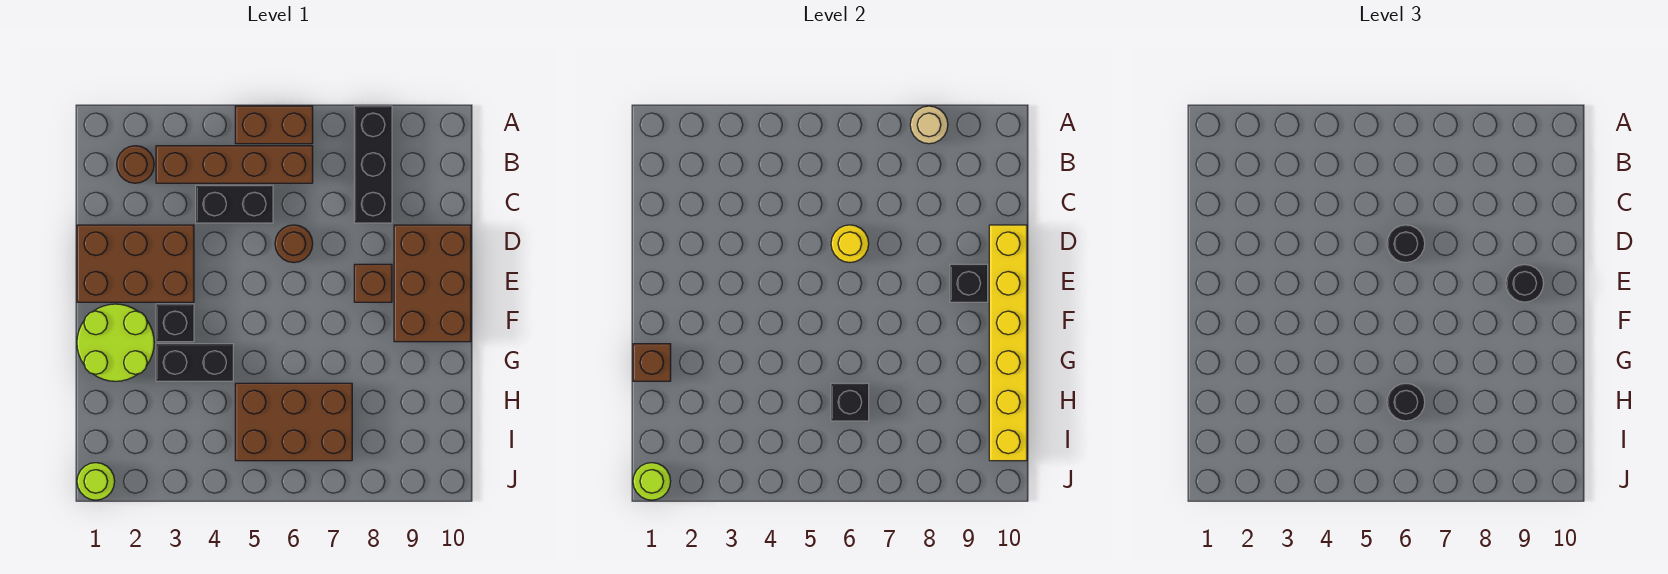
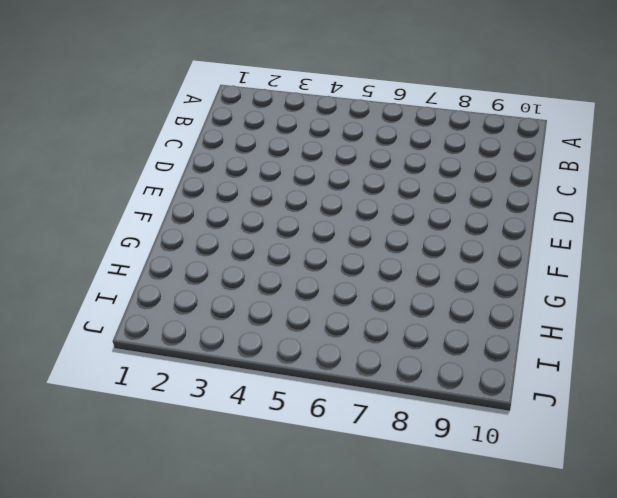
none -> brown brick A5:A6 level 1
none -> black brick A8:C8 level 1
none -> brown round brick B2 level 1

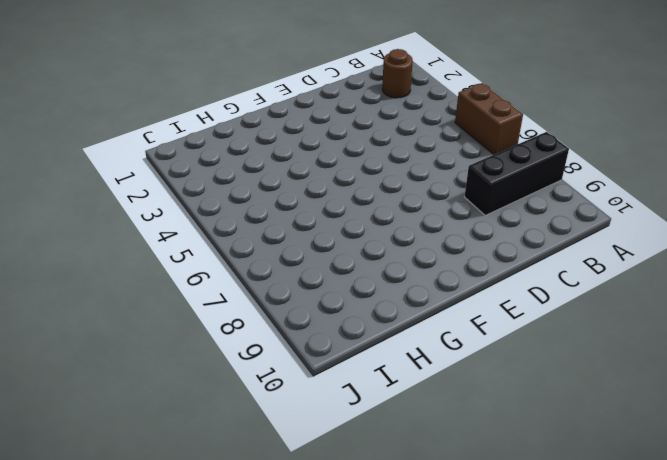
none -> brown brick B3:B6 level 1
none -> black brick C4:C5 level 1
none -> brown brick D1:E3 level 1

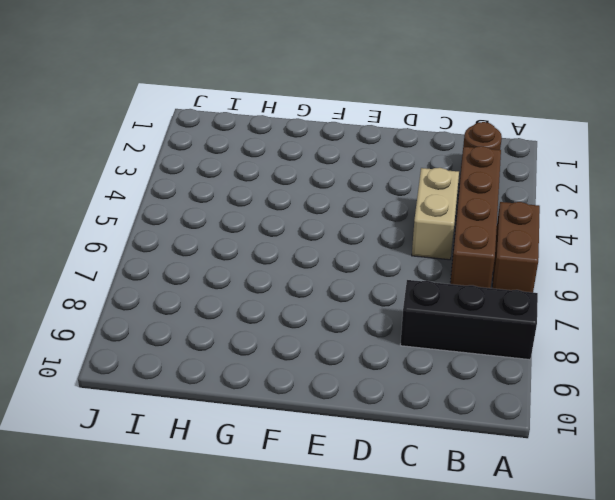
tan brick C4:C5 level 1 -> black brick C4:C5 level 1
none -> brown brick D1:E3 level 1
none -> brown round brick D6 level 1
none -> brown brick D9:F10 level 1

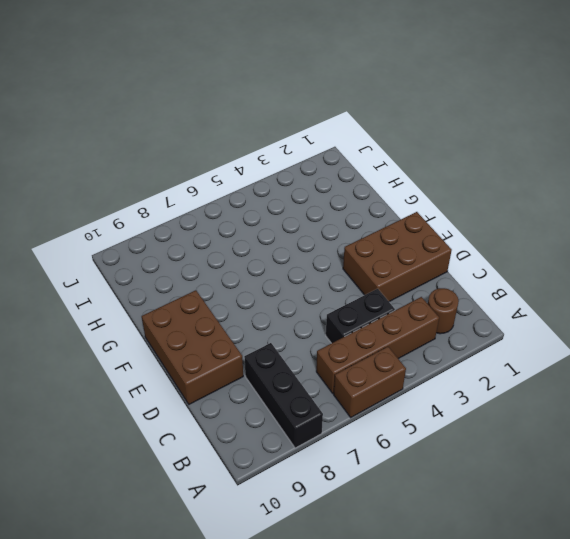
none -> brown round brick D6 level 1
none -> brown brick E8 level 1
none -> lime round brick F1:G2 level 1

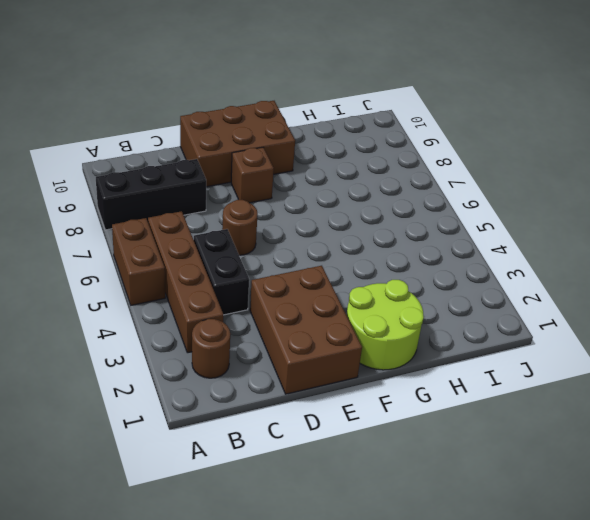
none -> black brick F3 level 1
none -> black brick G3:G4 level 1
none -> brown brick H5:I7 level 1

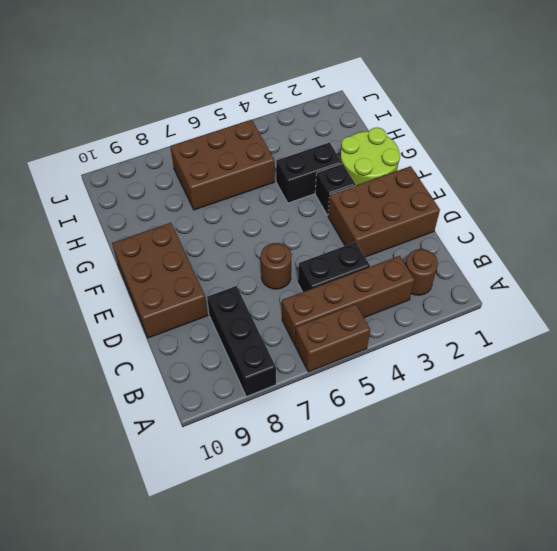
none -> brown brick E8 level 1
none -> lime round brick J1 level 1
none -> tan round brick A8 level 2

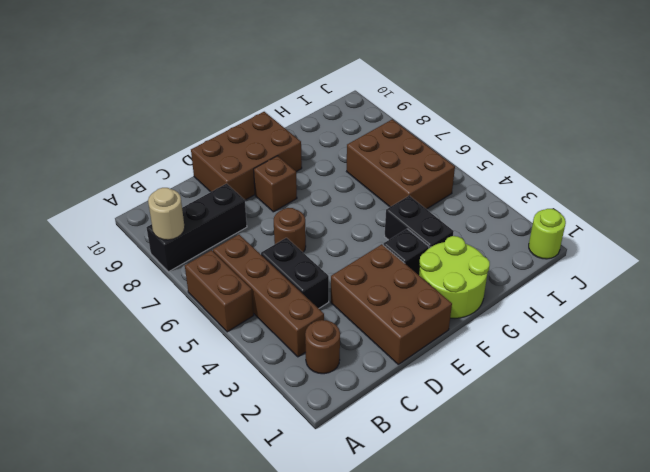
none -> yellow round brick D6 level 2
none -> yellow brick D10:I10 level 2
none -> black brick E9 level 2

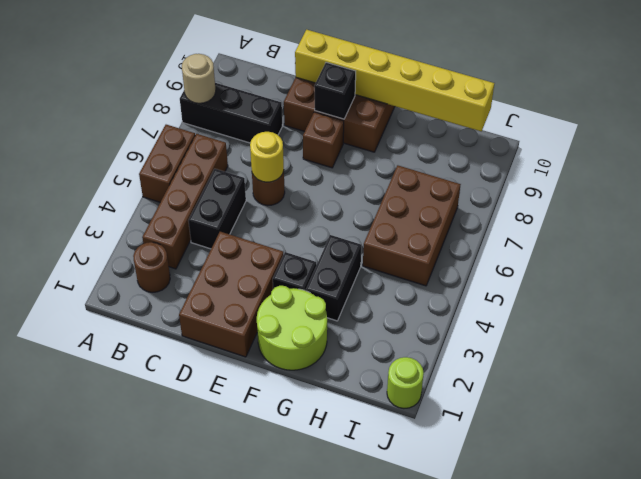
none -> brown brick G1 level 2
none -> black brick H6 level 2
none -> lime round brick J1 level 2

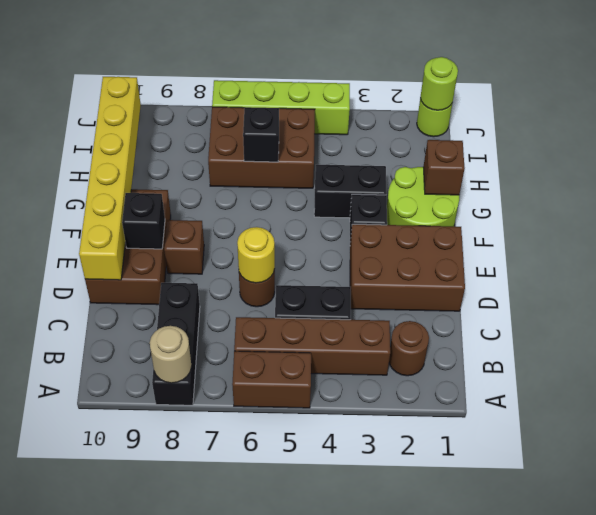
lime brick J4:J7 level 1 -> none
none -> black round brick D6 level 3
none -> black round brick E9 level 3
none -> black round brick H6 level 3

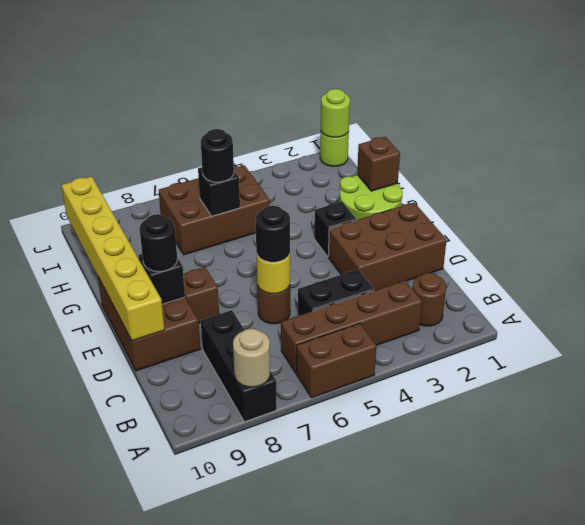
none -> black brick G3:G4 level 1

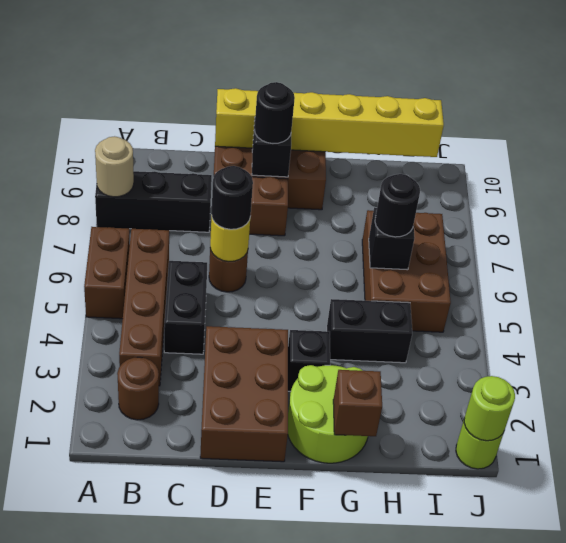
black brick G4:H4 level 1 -> black brick G3:G4 level 1

